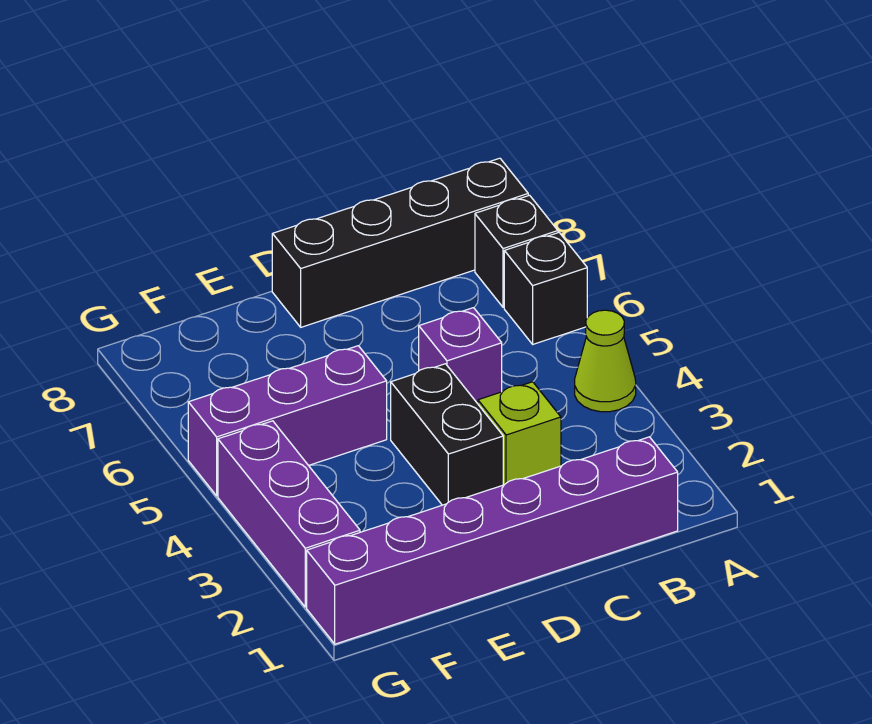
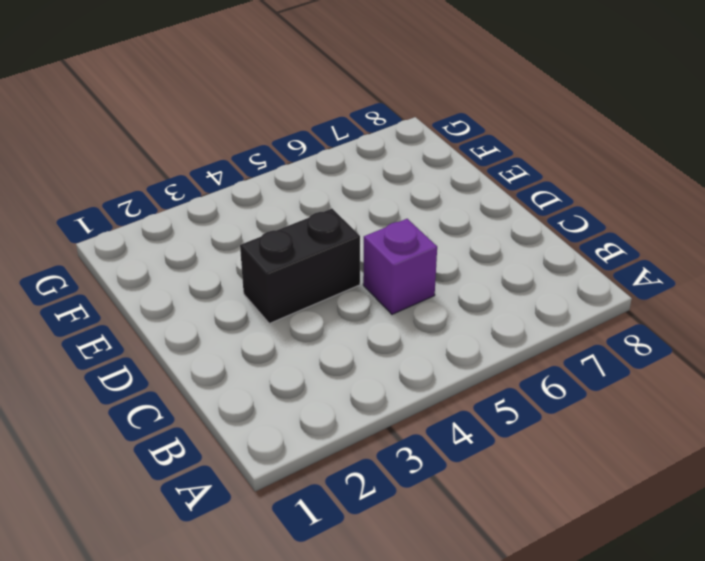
none -> lime cone A4 level 1
none -> black brick A6 level 1

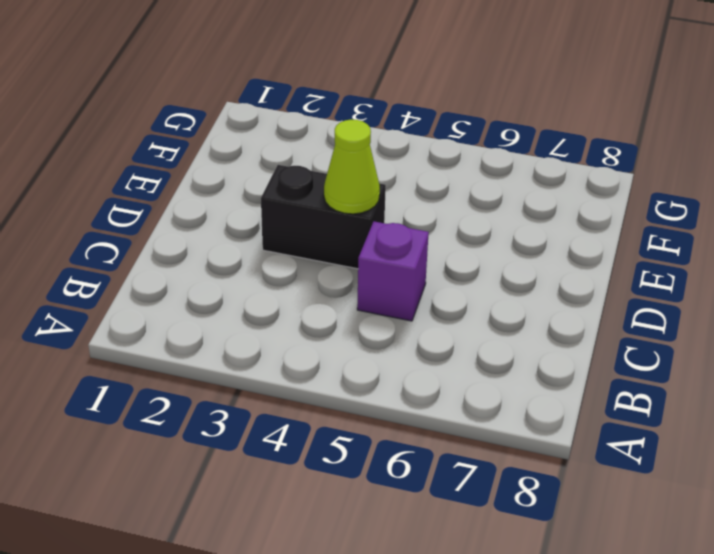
lime cone D4 level 2 -> lime cone A4 level 1
none -> black brick A6 level 1
none -> black brick A7 level 1

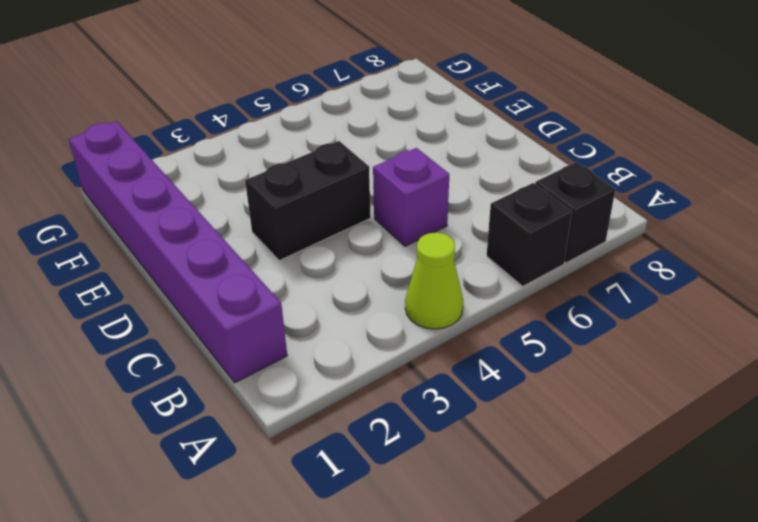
none -> black brick A8:D8 level 1
none -> lime brick C3 level 1

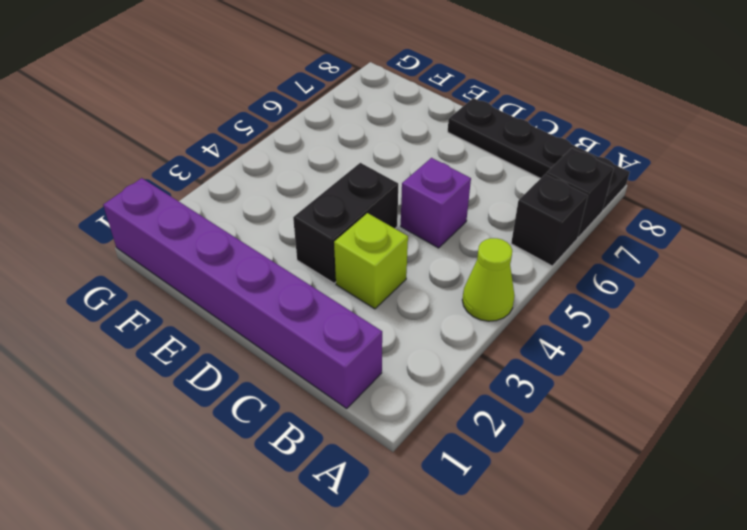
black plate A8:D8 level 1 -> black brick A8:D8 level 1
none -> purple brick E5:G5 level 1
none -> purple brick G2:G4 level 1

